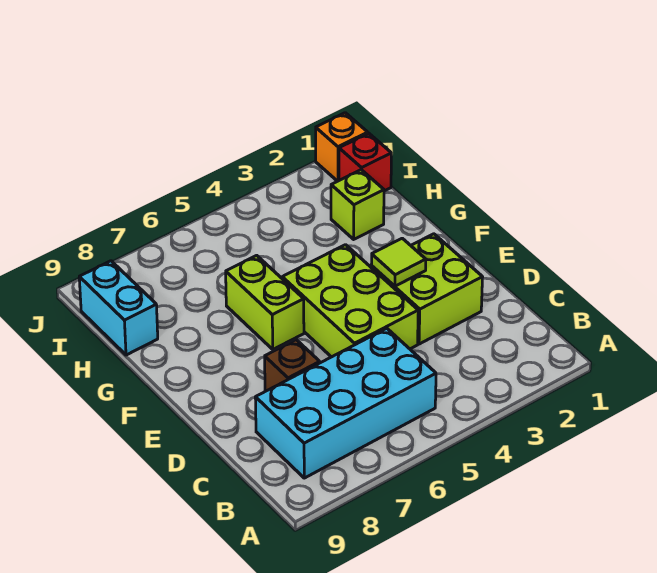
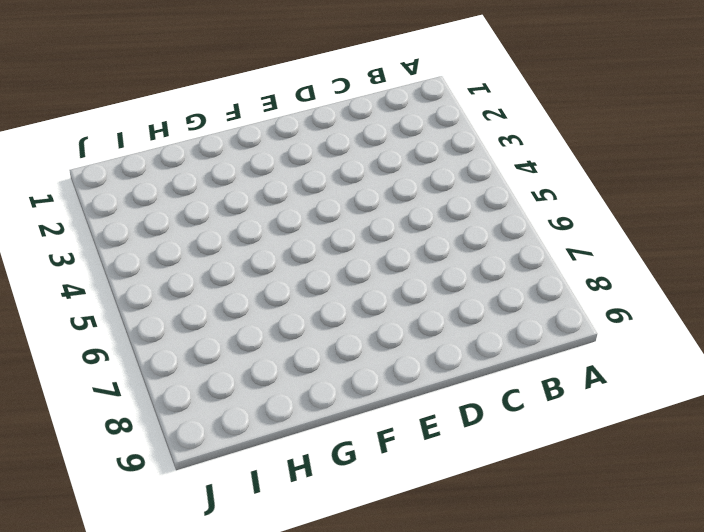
none -> cyan brick B5:C8 level 1
none -> lime brick D2:E3 level 1

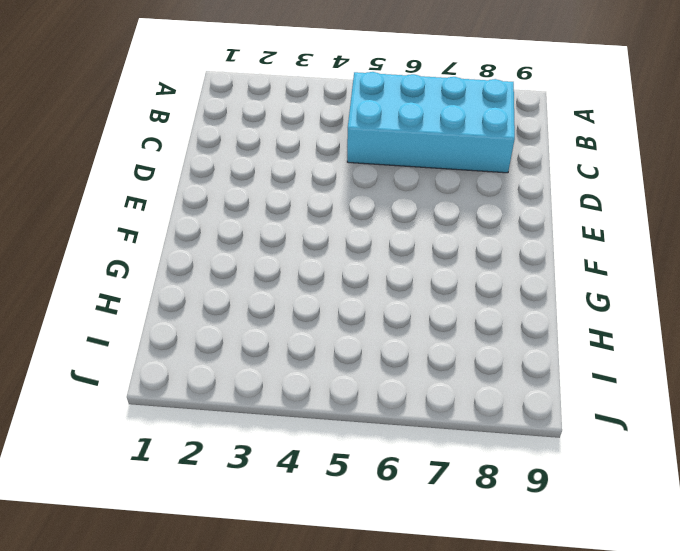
none -> lime brick D2:E3 level 1
none -> lime brick D4:F5 level 1

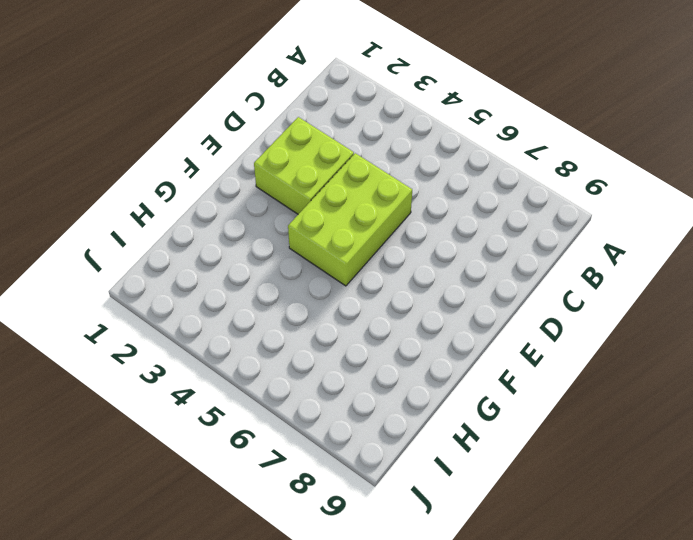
none -> cyan brick B5:C8 level 1
none -> brown brick D7 level 1

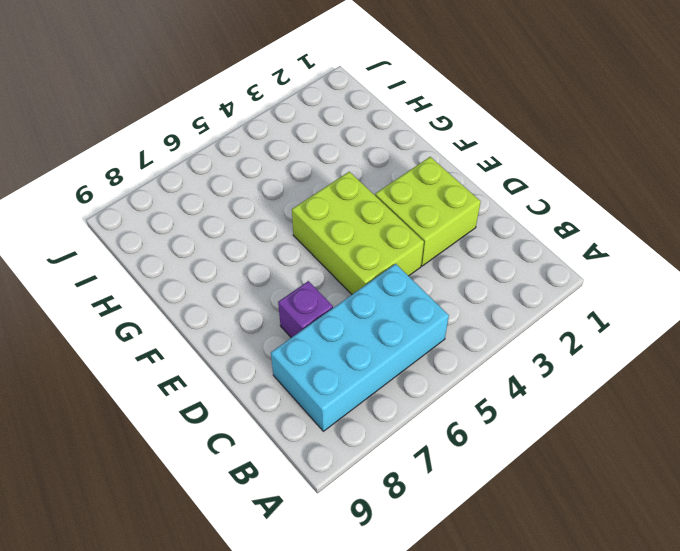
purple brick D7 level 1 -> brown brick D7 level 1
none -> lime brick F6:G6 level 1
none -> lime brick H2 level 1

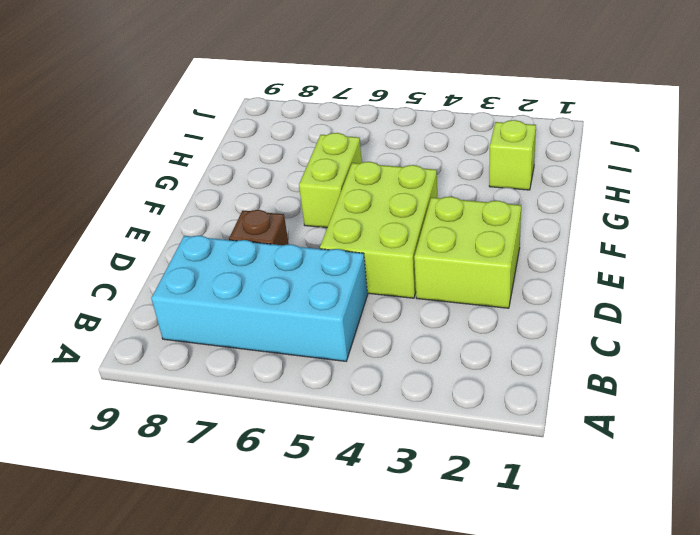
none -> cyan brick H9:I9 level 1
none -> red brick I1 level 1

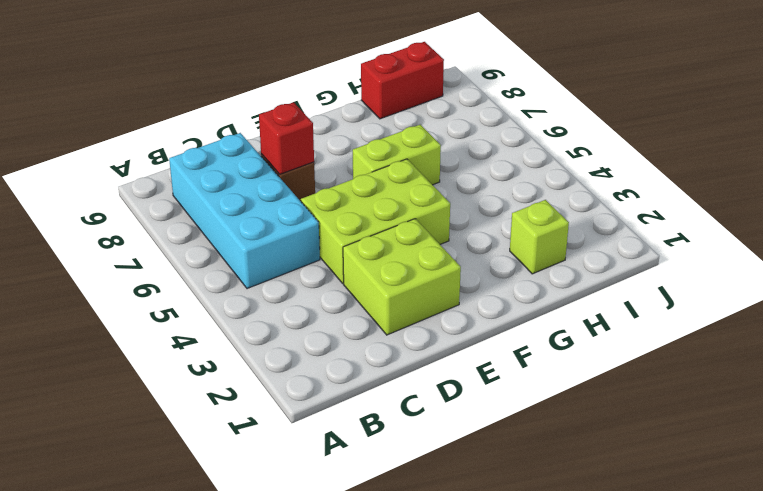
red brick D7 level 2 -> red brick I1 level 1
red brick H9:I9 level 1 -> cyan brick H9:I9 level 1
none -> orange brick J1 level 1
none -> lime tile E3 level 2

